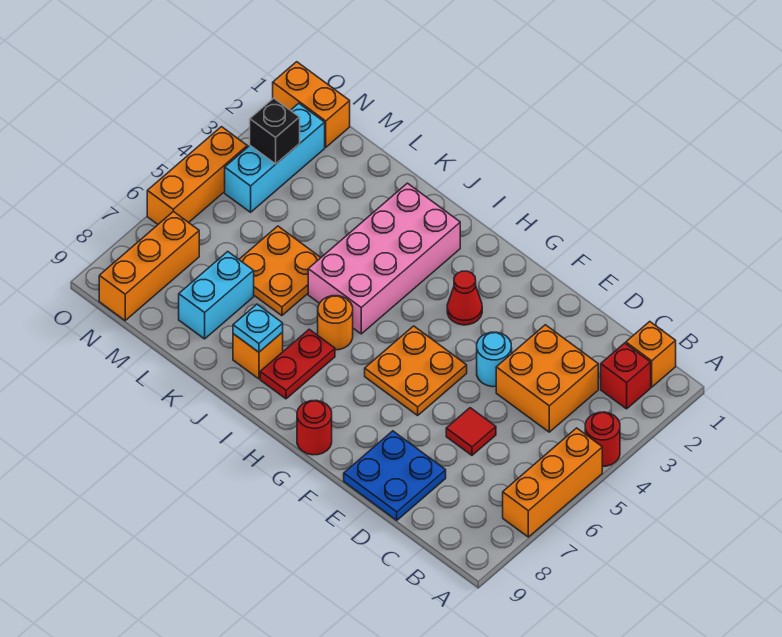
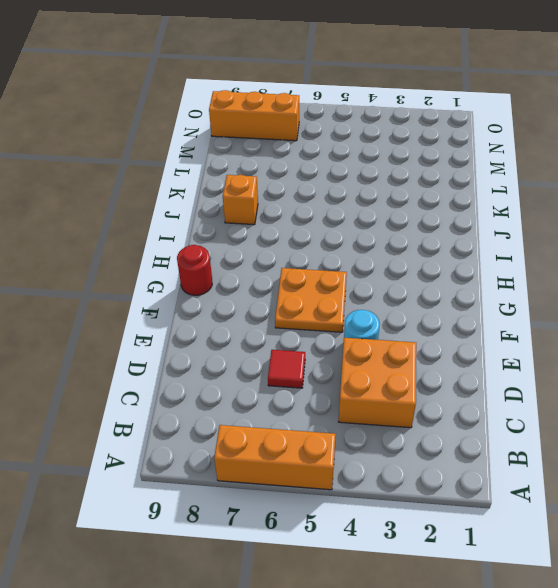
none -> red round brick A4 level 1
none -> orange brick B1 level 1
none -> red brick B2 level 1

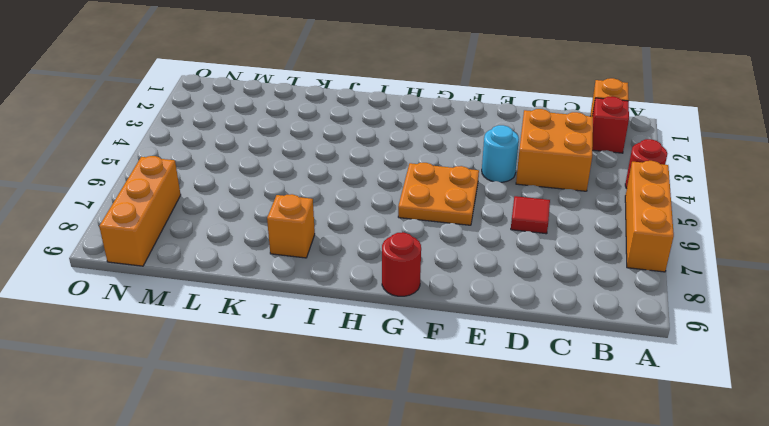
none -> blue plate D8:E9 level 1
none -> red cone G3 level 1
none -> pink brick I2:J5 level 1

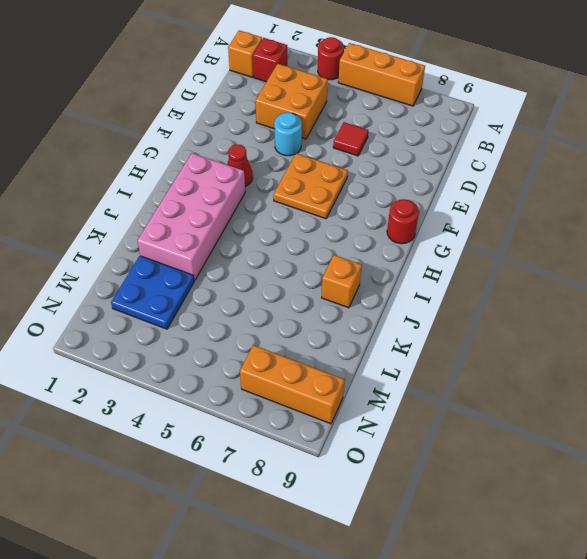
pink brick H2:K3 level 1 -> pink brick I2:J5 level 1
blue plate L2:M3 level 1 -> blue plate D8:E9 level 1
none -> orange round brick I6 level 1
none -> red plate I7:I8 level 1
none -> orange plate K5:L6 level 1

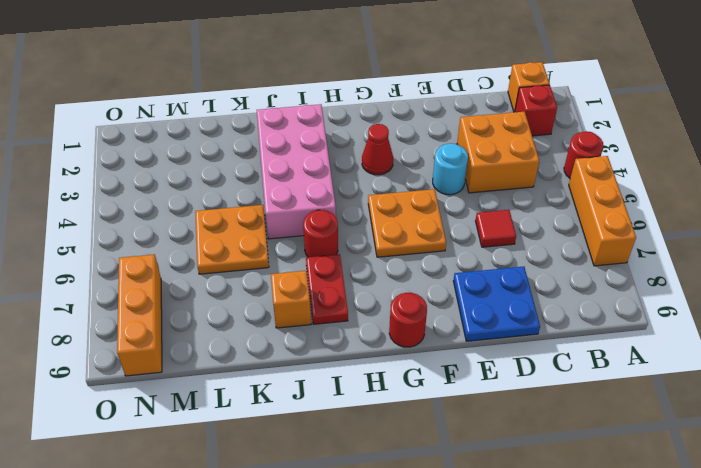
red round brick I6 level 1 -> orange round brick I6 level 1
none -> cyan brick L7:L8 level 1
none -> orange brick N1:O1 level 1
none -> cyan brick N2:N4 level 1

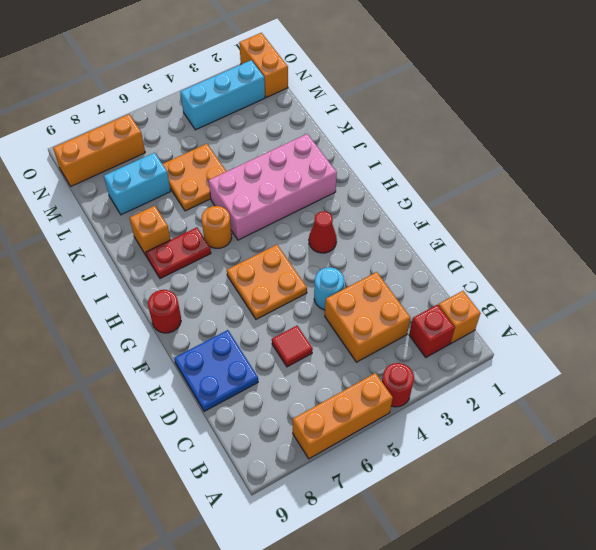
none -> orange brick O4:O6 level 1
none -> cyan plate J8 level 2
none -> black brick N3 level 2

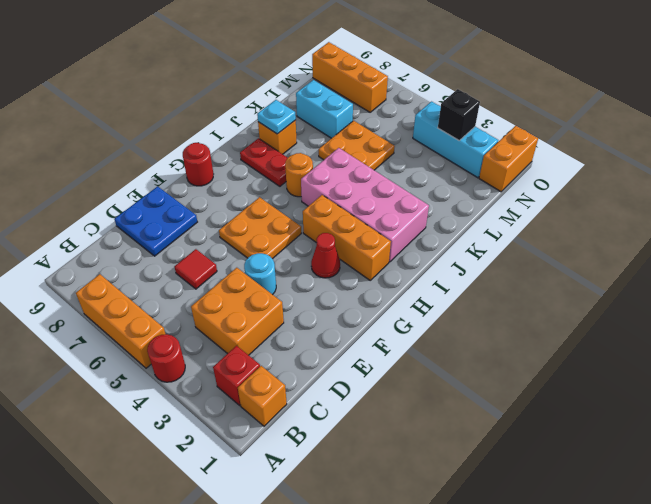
orange brick H2:H4 level 1 -> orange brick O4:O6 level 1

